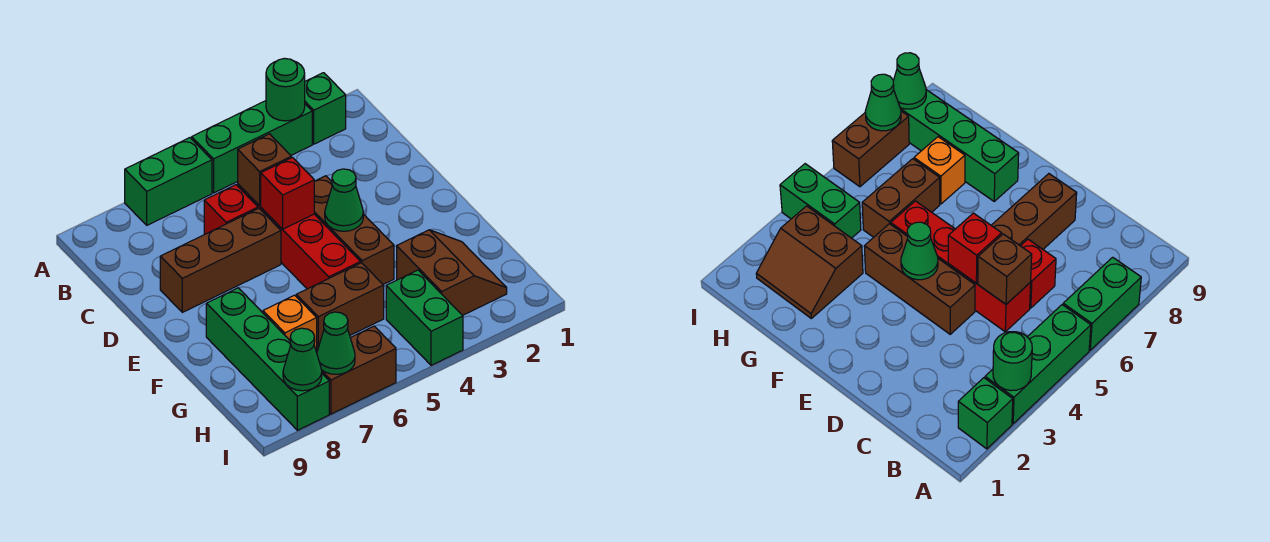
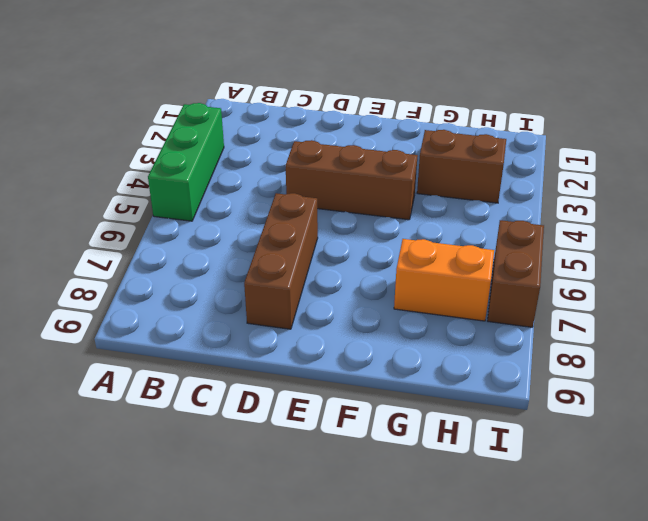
orange brick G7:H7 level 1 -> orange brick G7 level 1
none -> green brick A2 level 1
none -> green brick A6:A7 level 1
none -> red brick C5:F5 level 1

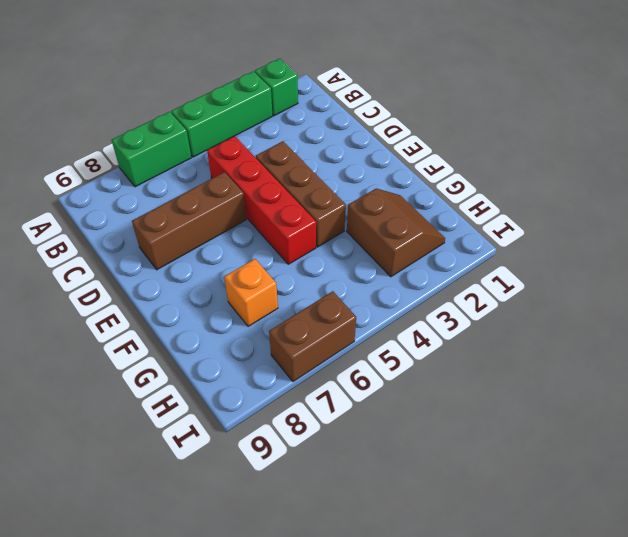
none -> red brick C6 level 1
none -> green brick F8:I8 level 1
none -> brown brick G5:G6 level 1

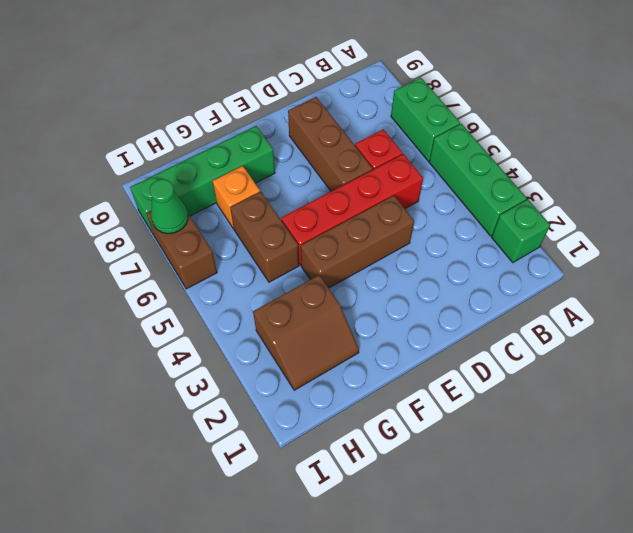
none -> green brick H4:I4 level 1
none -> green round brick A3 level 2
none -> brown brick C5 level 2

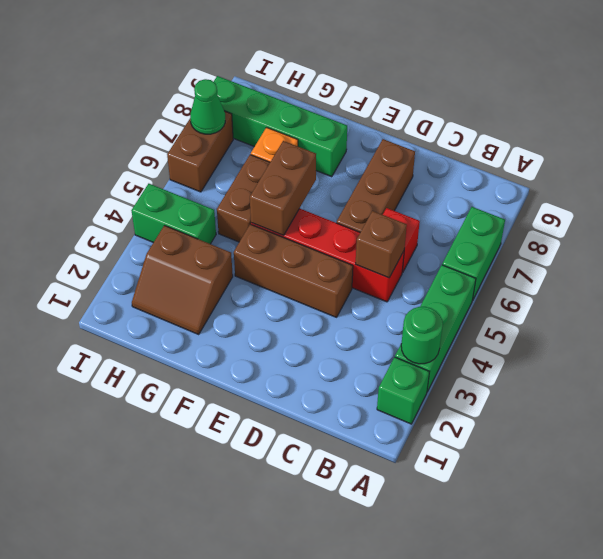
brown brick F5:F6 level 2 -> none
none -> red brick D5 level 2
none -> green cone E4 level 2
none -> green cone I8 level 2

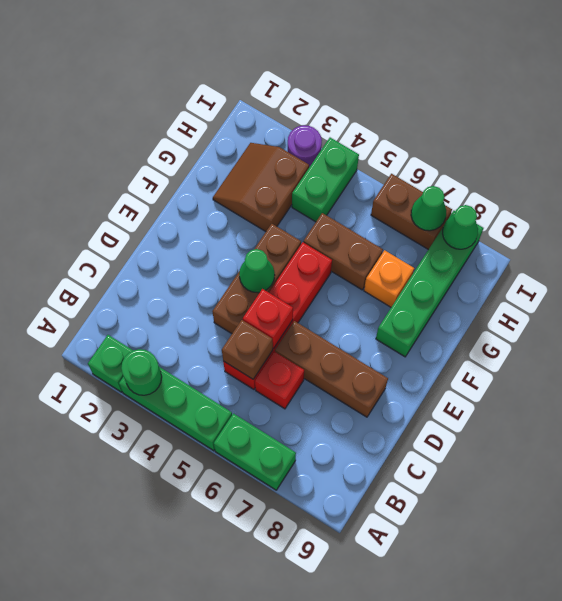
purple round brick I3 level 1 -> none

